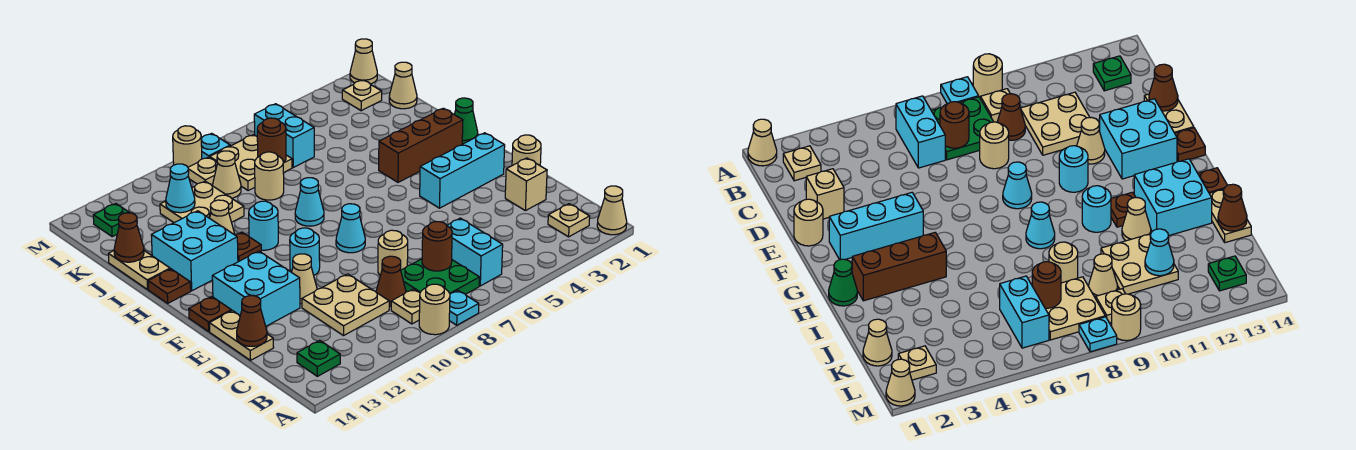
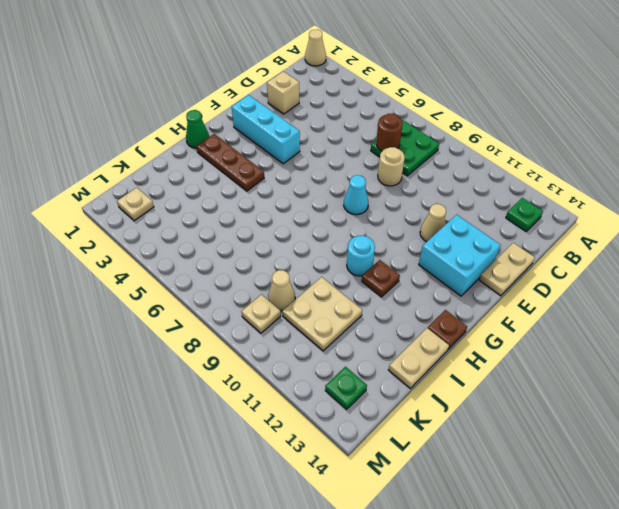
brown plate H2:H4 level 1 -> brown brick H2:H4 level 1
none -> cyan plate A8 level 1
none -> tan round brick A9 level 1
none -> tan plate B2 level 1
none -> cyan brick B6:C6 level 1

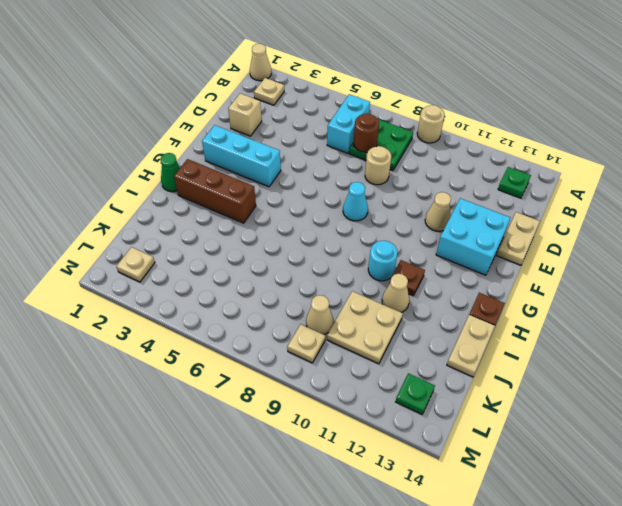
none -> cyan plate A8 level 1
none -> tan plate B9 level 1
none -> brown cone C9 level 1
none -> tan plate C10:D11 level 1

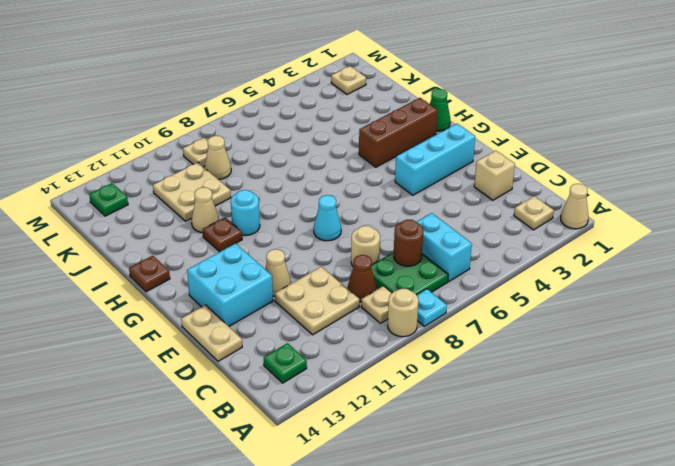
none -> tan round brick E1 level 1
none -> cyan round brick F10 level 1
none -> brown plate F14 level 1
none -> cyan cone H8 level 1

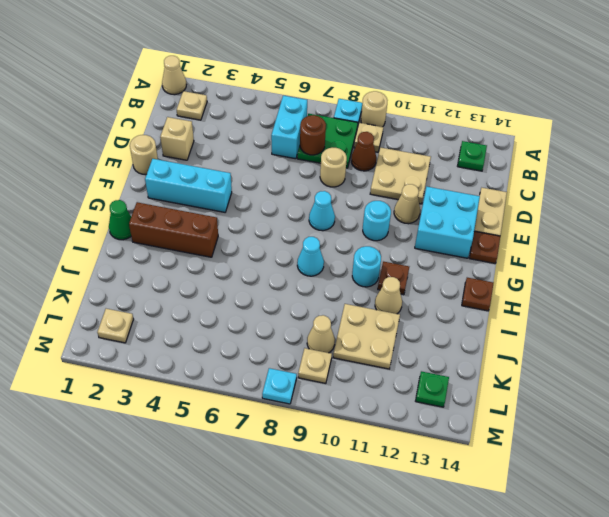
none -> cyan brick H12:I13 level 1
none -> tan plate I14:J14 level 1
none -> tan round brick J8 level 1
none -> tan cone K1 level 1

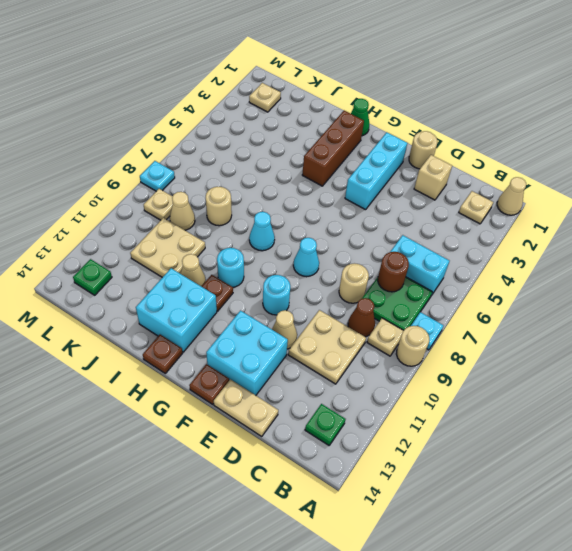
none -> tan plate I14:J14 level 1
none -> tan cone K1 level 1
none -> cyan brick K6:L6 level 1
none -> tan plate K7:L8 level 1

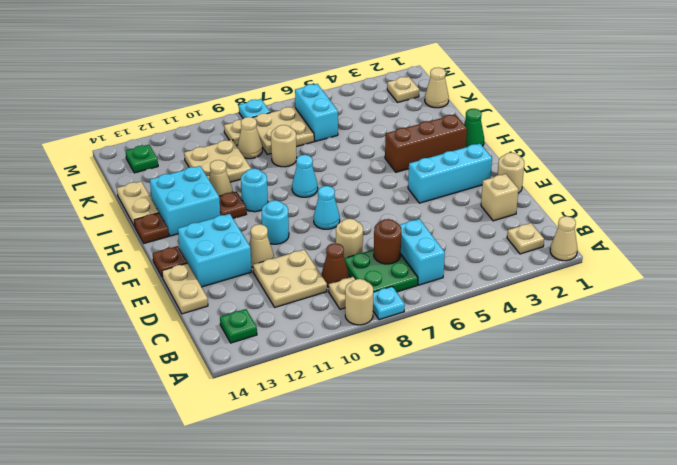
none -> tan cone M1 level 1
none -> tan round brick M9 level 1
none -> brown cone D14 level 2
none -> brown cone J14 level 2

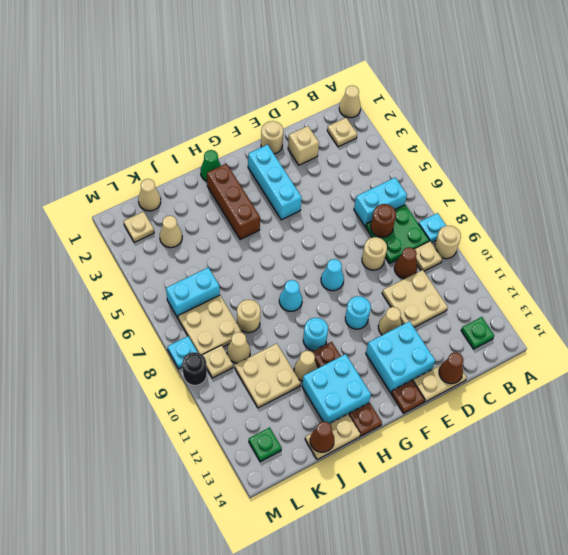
tan cone K3 level 1 -> tan cone M1 level 1
black round brick M9 level 1 -> tan round brick M9 level 1
none -> brown round brick K7 level 2
none -> cyan cone K11 level 2

